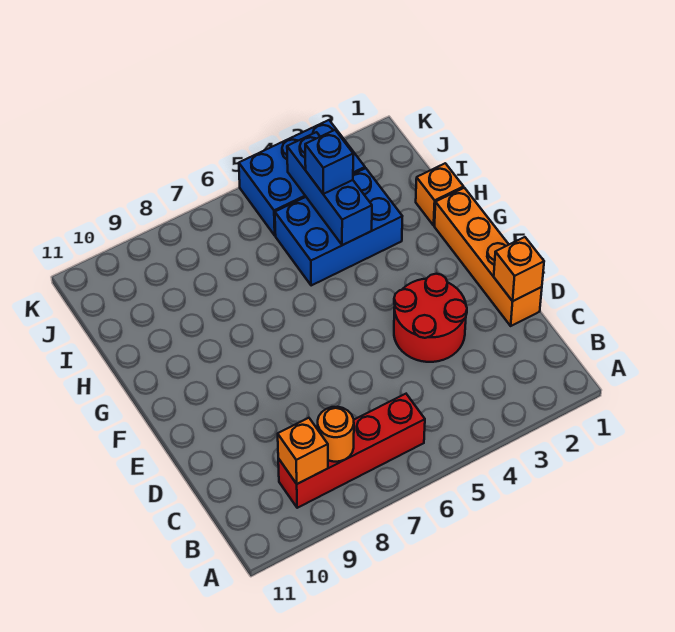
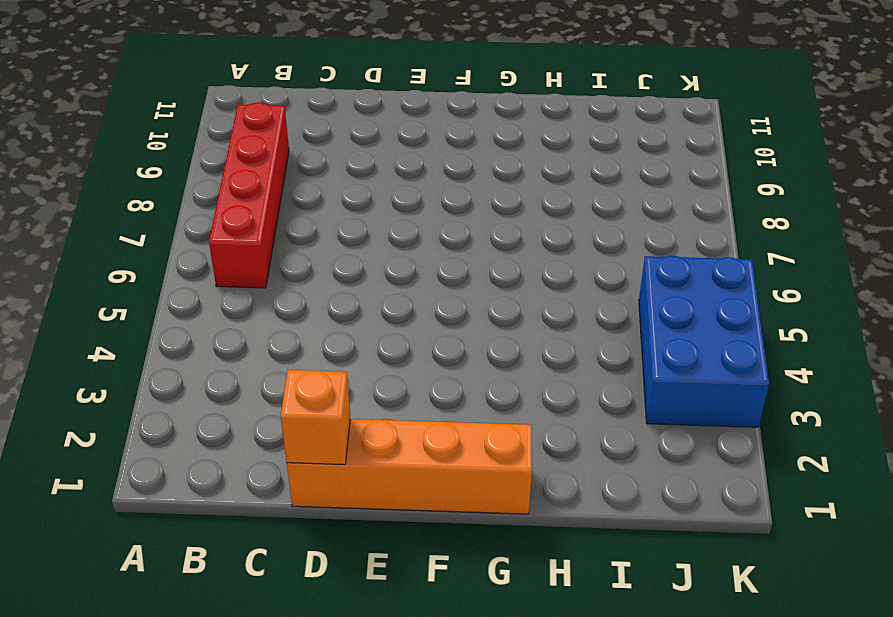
none -> red round brick D3:E4 level 1
none -> orange brick H1 level 1

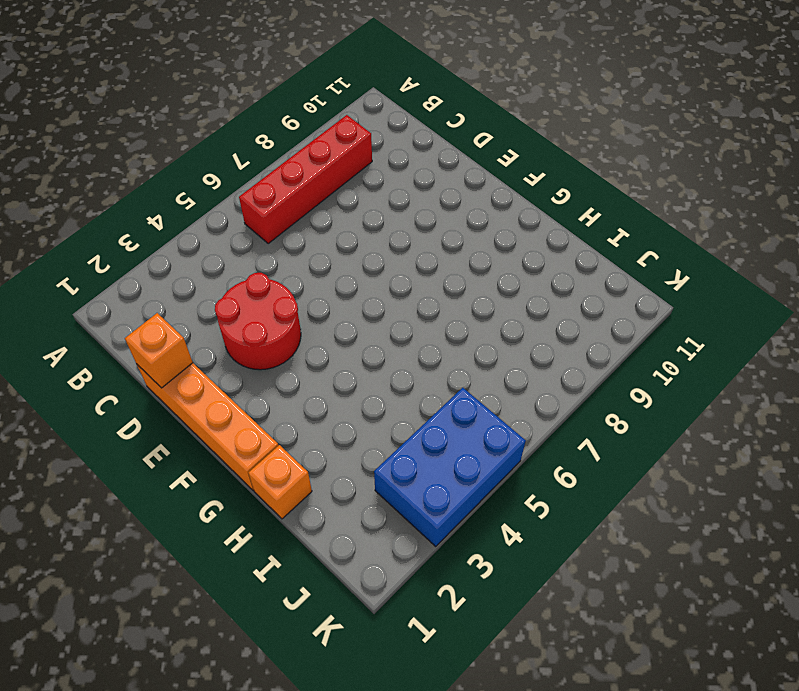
none -> blue brick H3:I5 level 1
none -> orange round brick B8 level 2

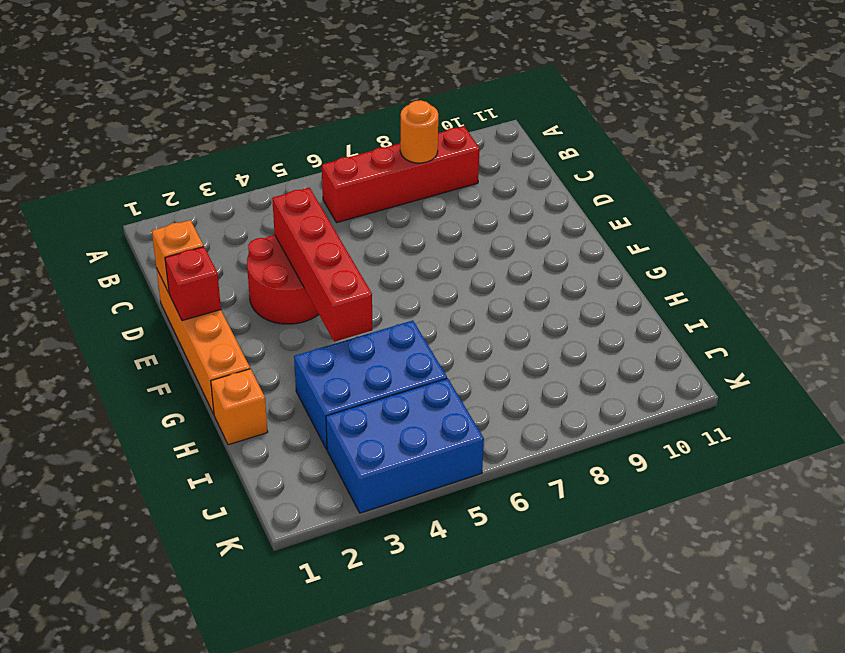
red brick D4:G4 level 2 -> none
red brick E1 level 2 -> none
none -> orange brick B9 level 2
none -> blue brick H4:J4 level 2

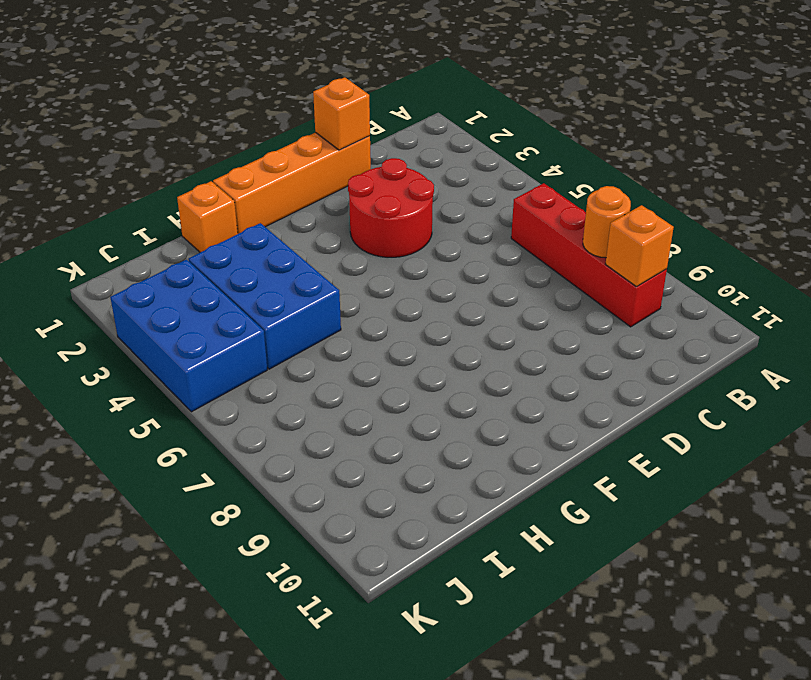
none -> blue brick H4:J4 level 2
none -> blue brick I4 level 3

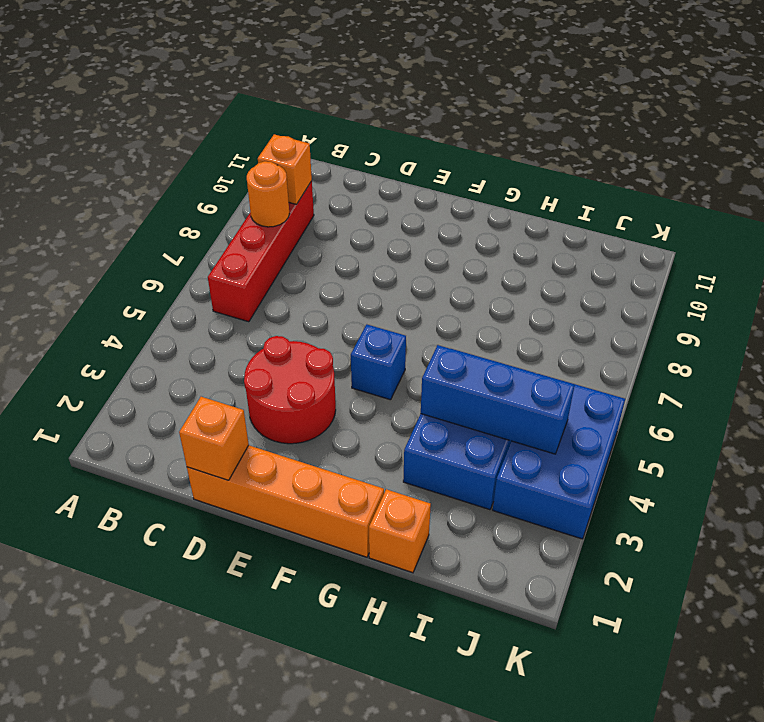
blue brick F5 level 1 -> blue brick I4 level 3

